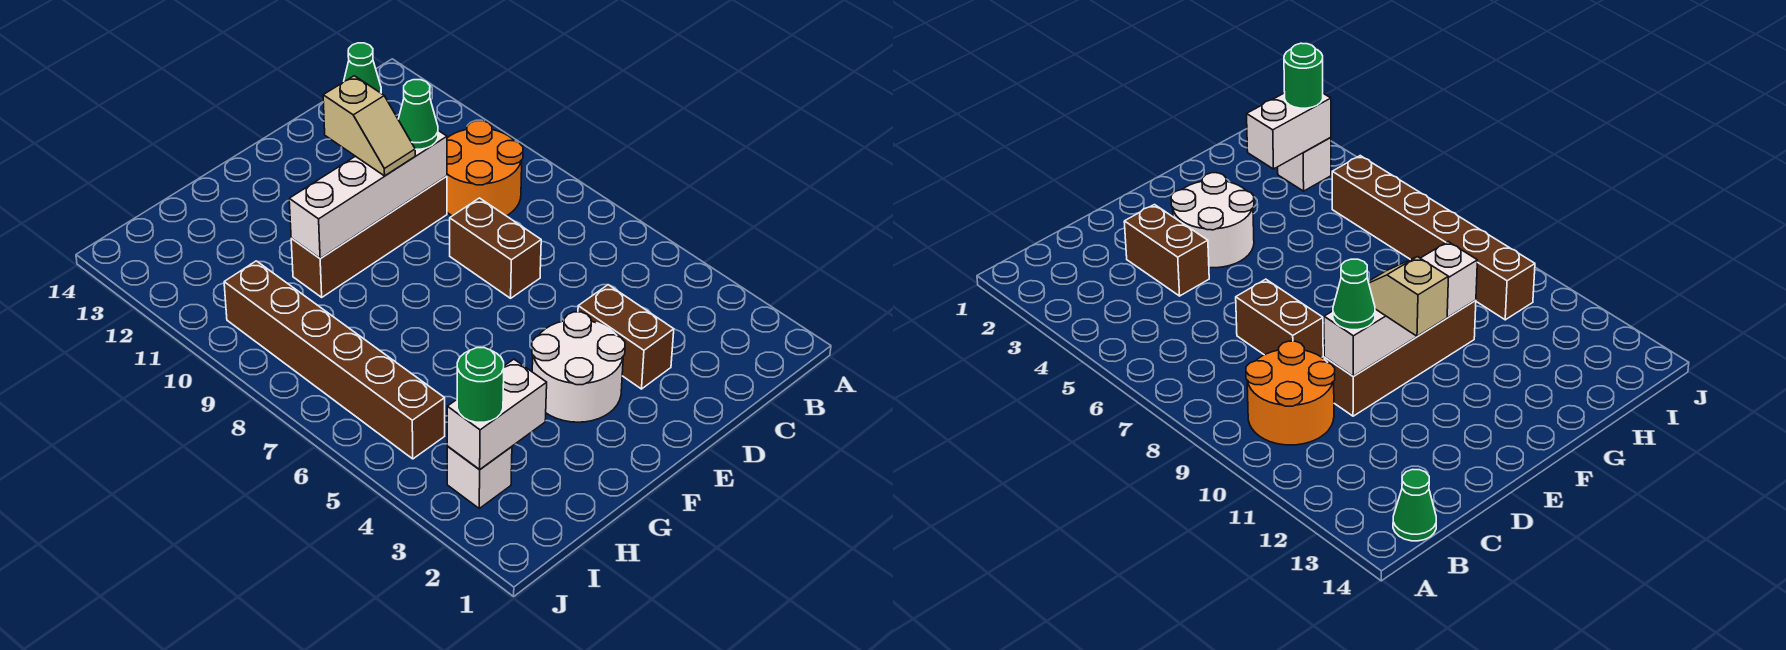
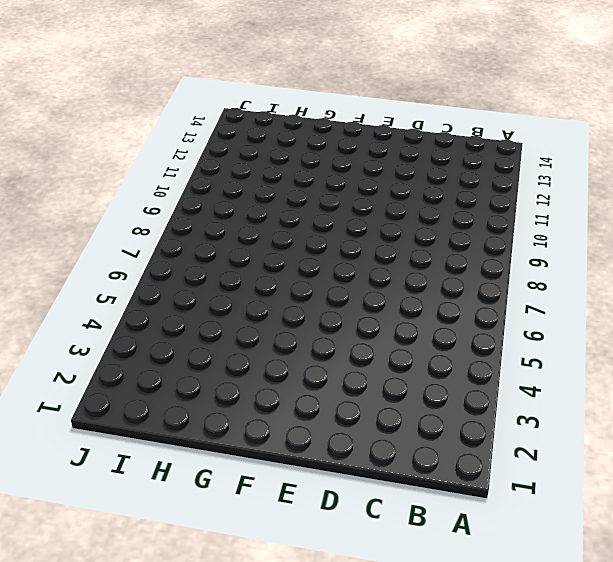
none -> orange round brick B9:C10 level 1
none -> green cone B14 level 1
none -> brown brick D3:D4 level 1

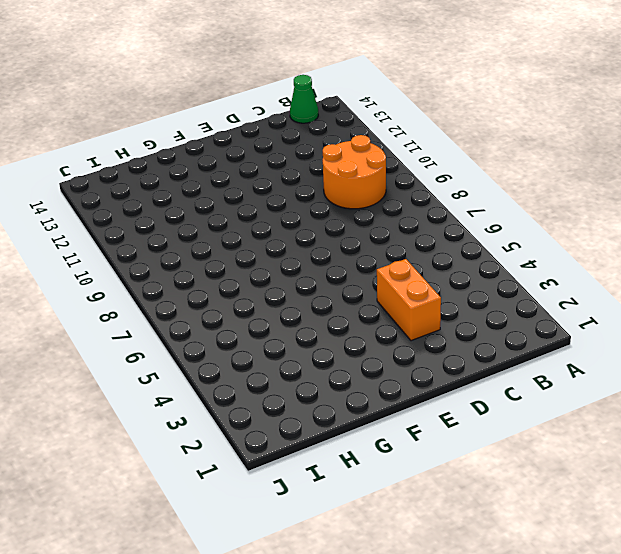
orange brick D3:D4 level 1 -> brown brick D3:D4 level 1
none -> brown brick D7:D8 level 1
none -> brown brick D10:G10 level 1
none -> white round brick E3:F4 level 1

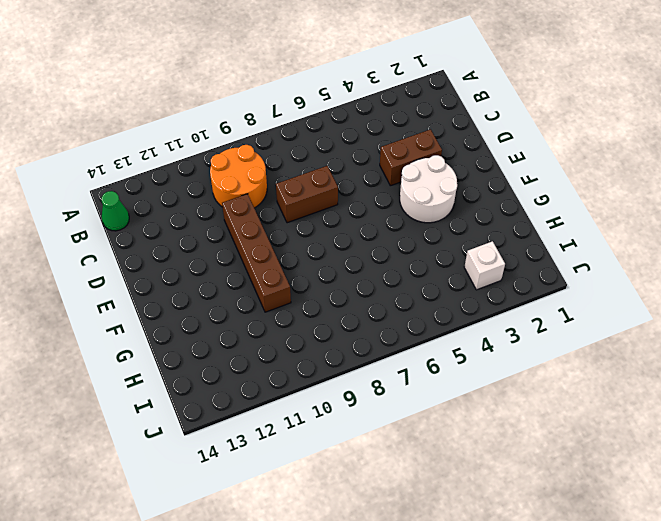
none -> brown brick I5:I10 level 1
none -> white brick D10:G10 level 2
none -> white brick H3:I3 level 2

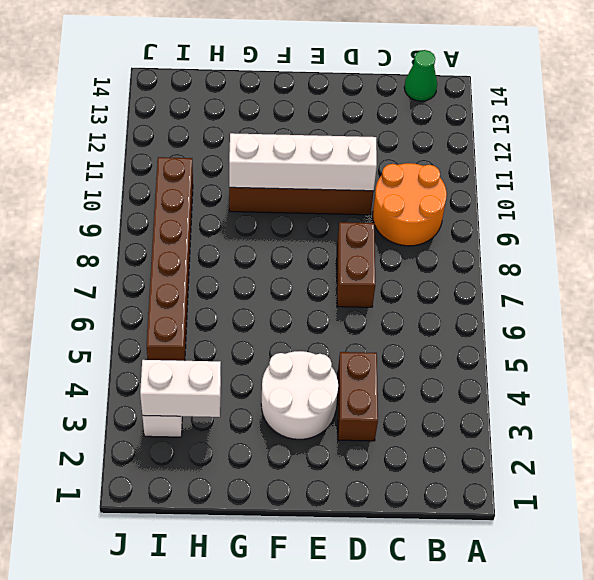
none -> green cone D10 level 3
none -> tan slope E10:E11 level 3 top 11
none -> green round brick I3 level 3

